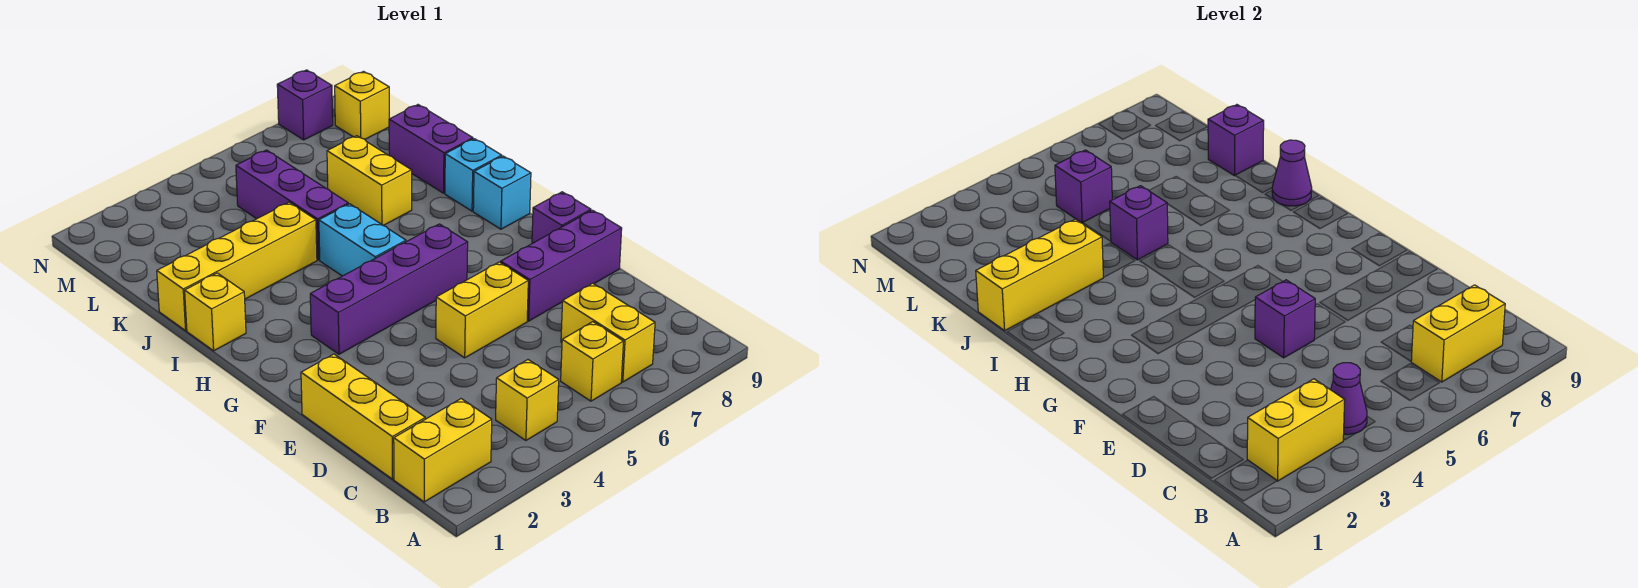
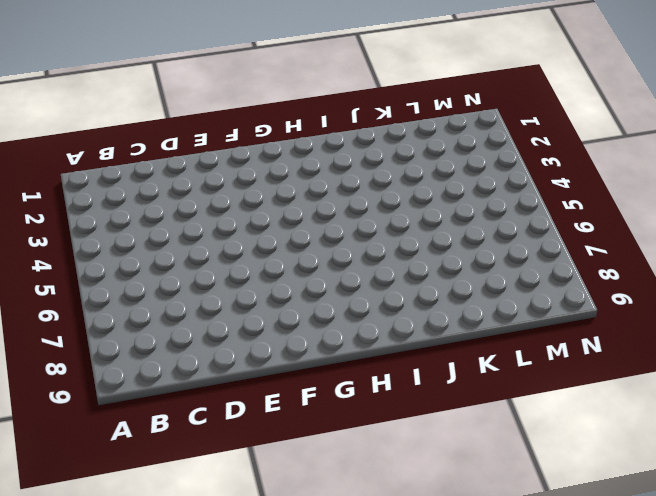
none -> yellow brick B1:B2 level 1
none -> yellow brick B4 level 1
none -> yellow brick B6 level 1

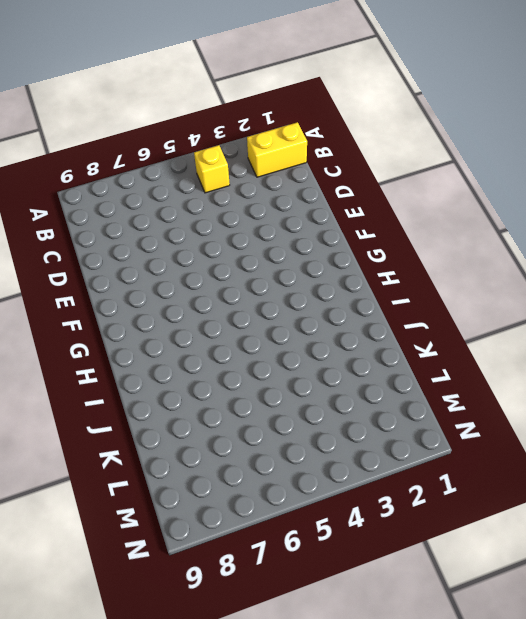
none -> yellow brick B6 level 1
none -> yellow brick B7:C7 level 1
none -> yellow brick C1:E1 level 1

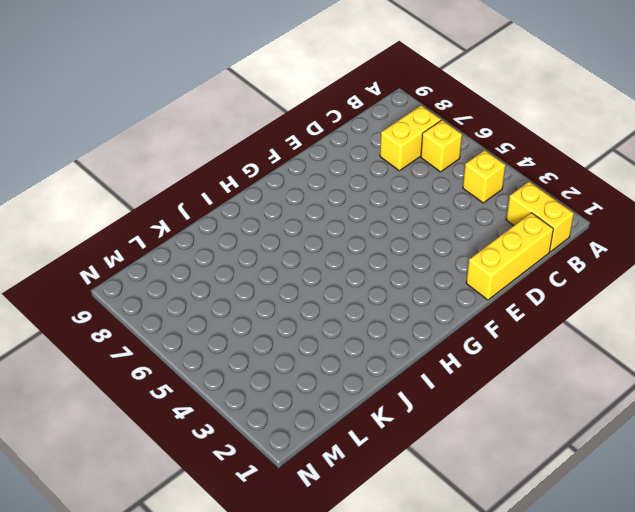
none -> yellow brick E5:E6 level 1
none -> purple brick E7:E9 level 1
none -> purple brick F9 level 1

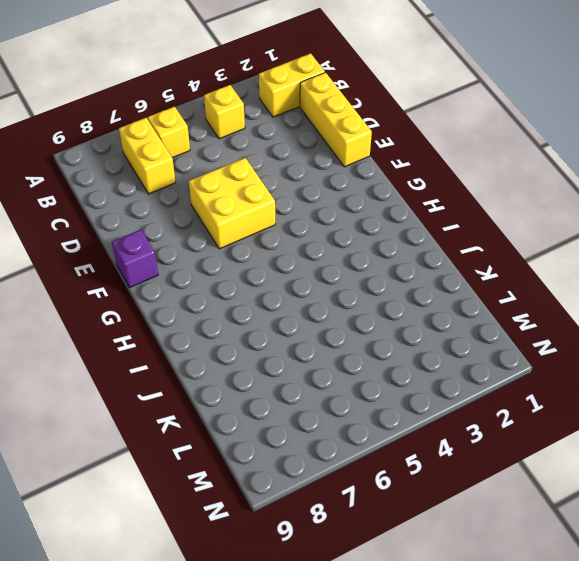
yellow brick E5:F6 level 1 -> yellow brick E5:E6 level 1
none -> purple brick E7:E9 level 1
none -> purple brick G3:G6 level 1
none -> cyan brick H5:I5 level 1

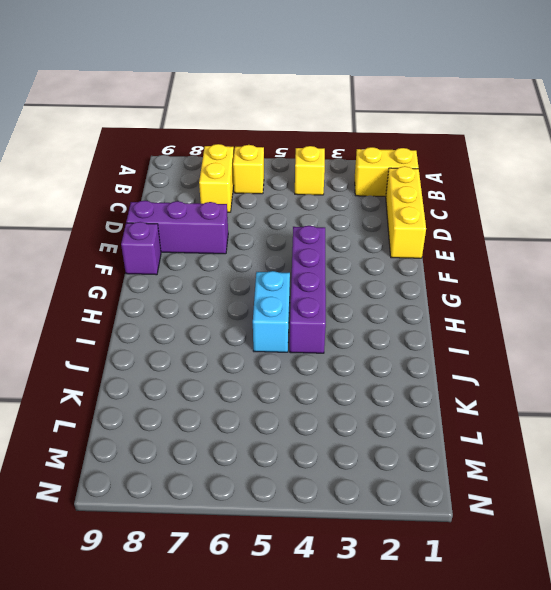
purple brick F4:I4 level 1 -> purple brick G3:G6 level 1
none -> yellow brick E5:E6 level 1
none -> cyan brick H9 level 1
none -> yellow brick I1 level 1

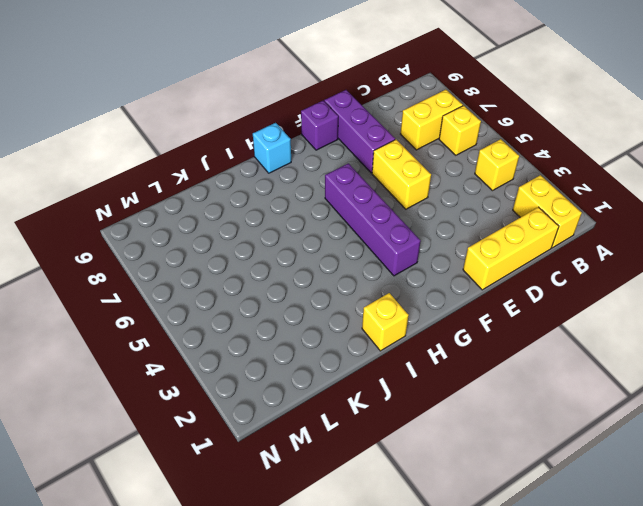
none -> cyan brick H5:I5 level 1
none -> cyan brick I9 level 1
none -> yellow brick J1:J4 level 1

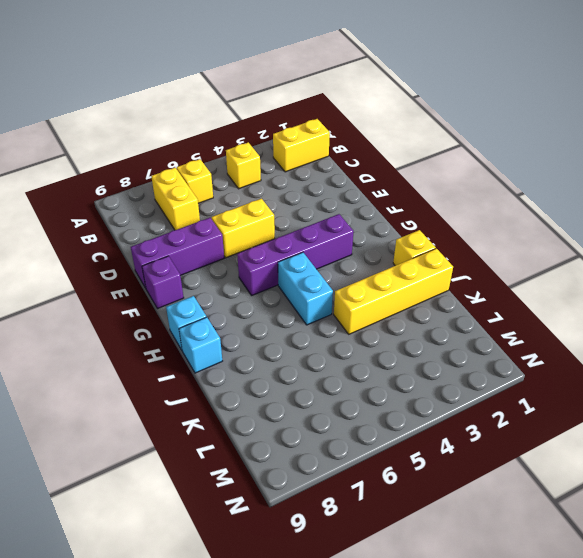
none -> yellow brick C1:E1 level 1
none -> purple brick J5:L5 level 1
none -> yellow brick J7:K7 level 1

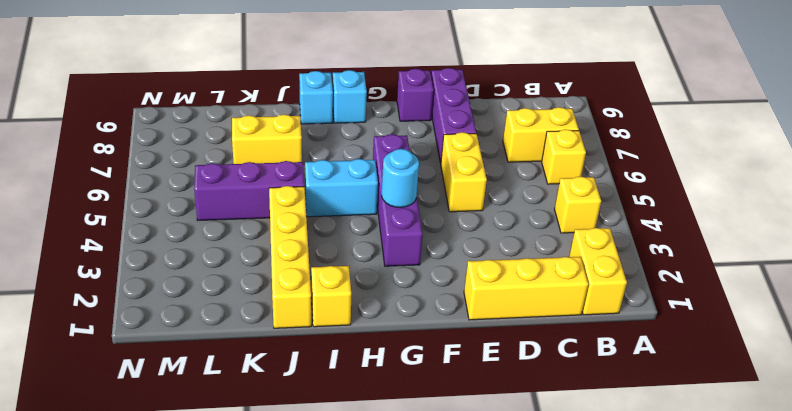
cyan round brick G4 level 2 -> none
none -> purple brick J9:K9 level 1
none -> yellow brick M9 level 1
none -> purple brick N8 level 1

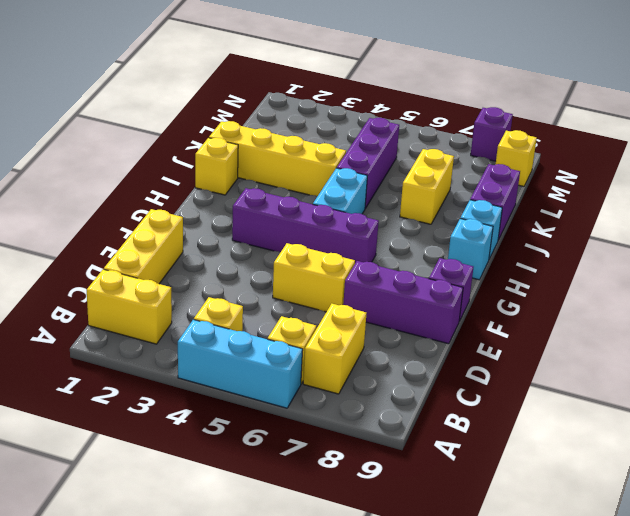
cyan brick A4:A6 level 1 -> none
none -> yellow brick B2:B3 level 2
none -> purple cone B4 level 2
none -> yellow brick B7:B8 level 2

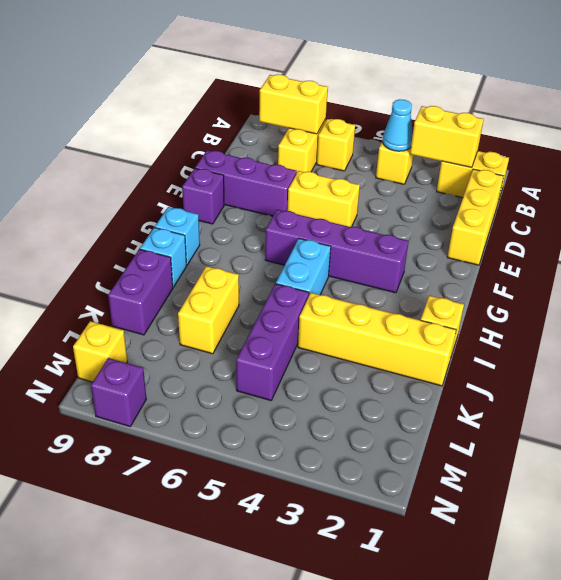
cyan cone B4 level 2 -> purple cone B4 level 2
none -> purple brick E5 level 2
none -> purple cone I9 level 2
none -> yellow brick J1:J3 level 2

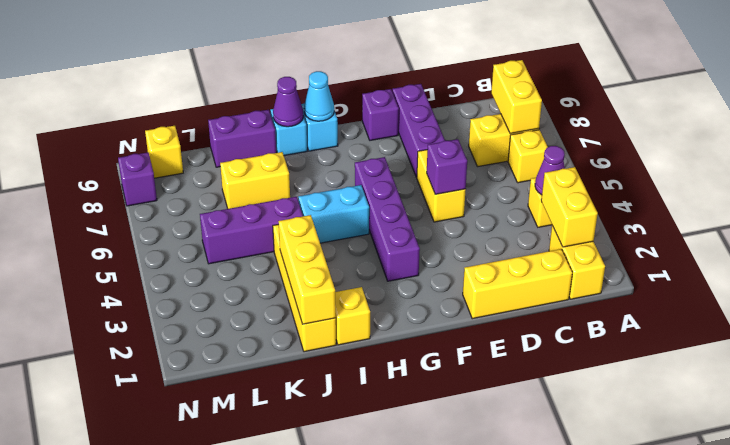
cyan cone H9 level 2 -> none
none -> purple brick J5 level 2
none -> purple brick K9 level 2
none -> purple brick L5 level 2

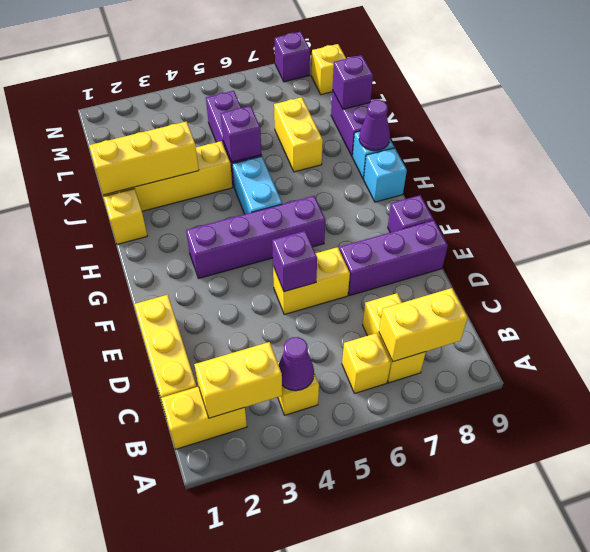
none -> purple brick L5 level 2

